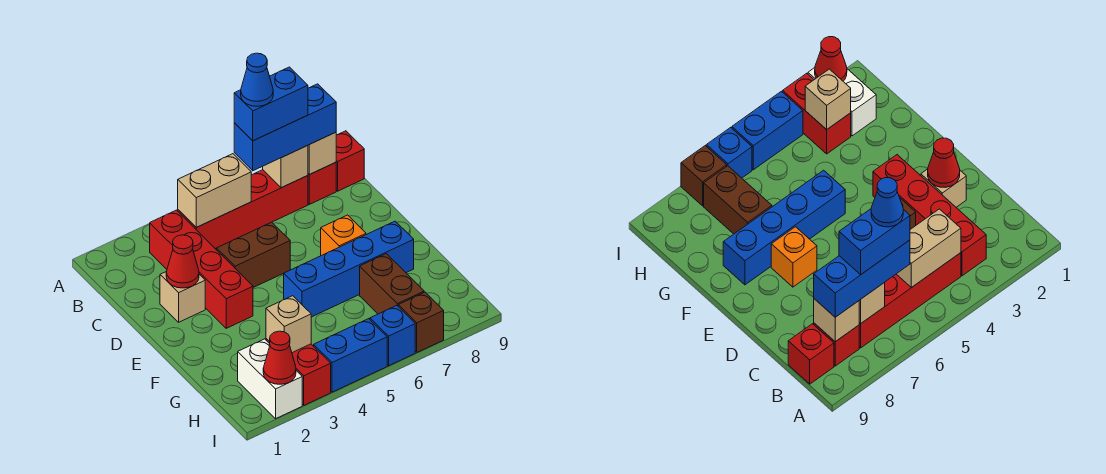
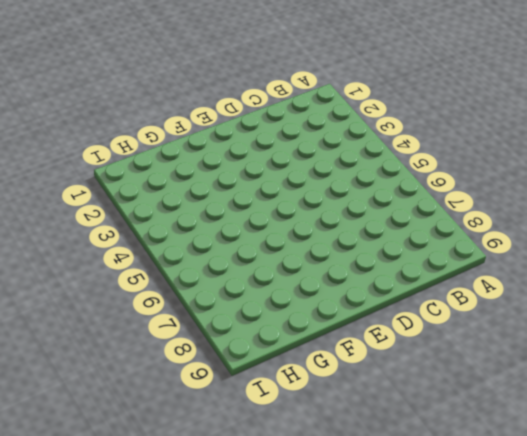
none -> red brick B3:E3 level 1
none -> red brick B4:B7 level 1
none -> red brick B8 level 1

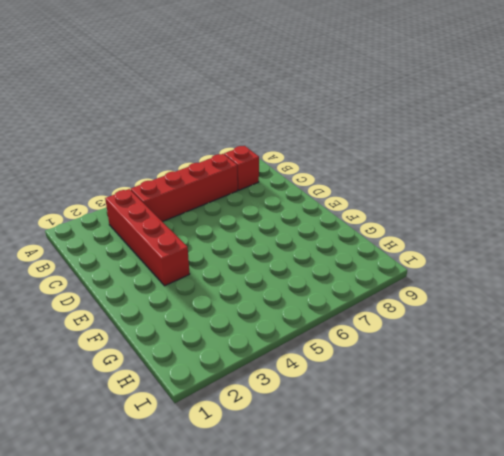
none -> red brick B9 level 1
none -> tan brick D2 level 1
none -> brown brick D4:D5 level 1

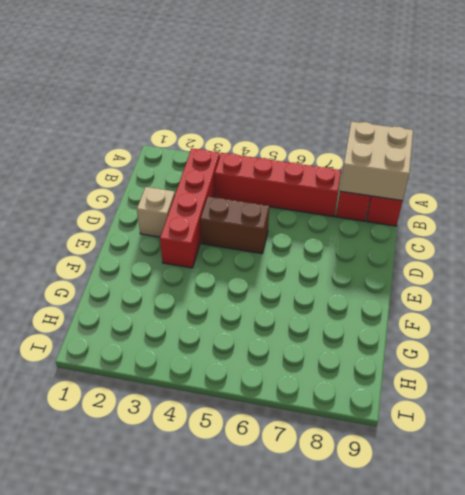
tan brick A8:B9 level 2 -> tan brick B8 level 2
none -> orange brick E7 level 1
none -> blue brick F5:F8 level 1
none -> brown brick G7:H7 level 1

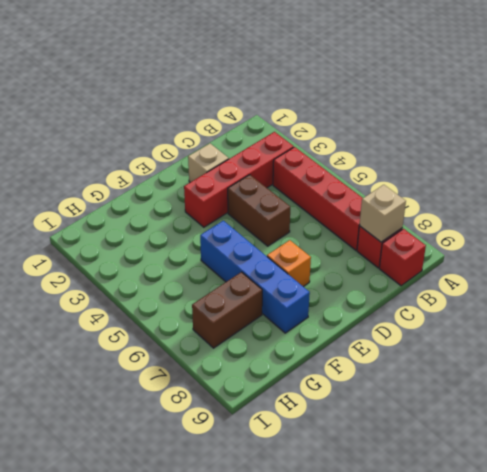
none -> white brick H2:I2 level 1
none -> red brick H3:I3 level 1
none -> blue brick I4:I5 level 1

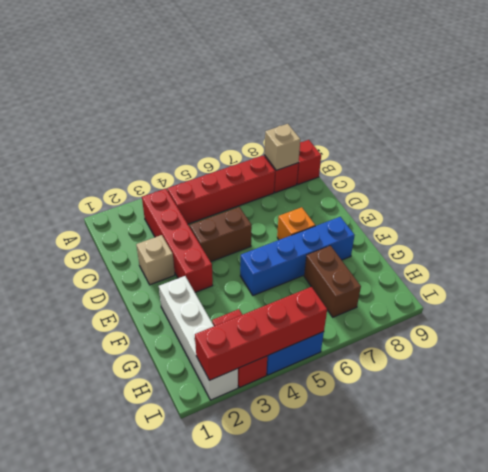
white brick F2:I2 level 1 -> white brick H2:I2 level 1
red brick I2:I5 level 2 -> red cone I2 level 2
none -> blue brick I6 level 1
none -> brown brick I7 level 1
none -> tan brick B4:B5 level 2

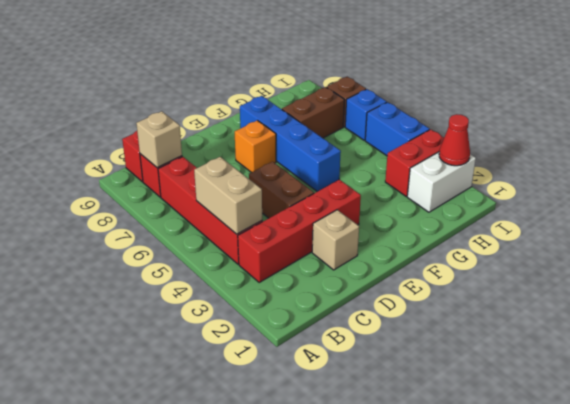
none -> tan brick B7 level 2
none -> red cone D2 level 2
none -> tan brick H3 level 2

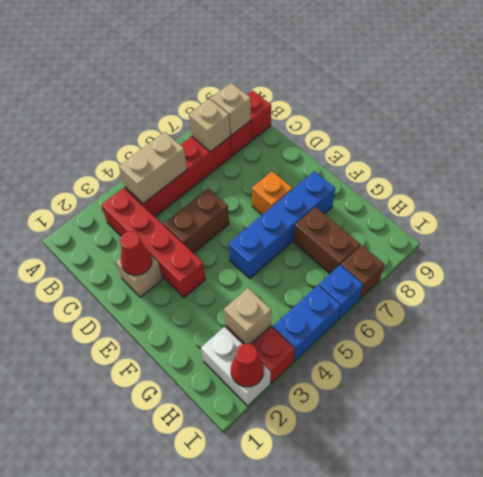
none -> blue brick B6:B8 level 3
none -> blue brick B6:B7 level 4
none -> blue cone B6 level 5

